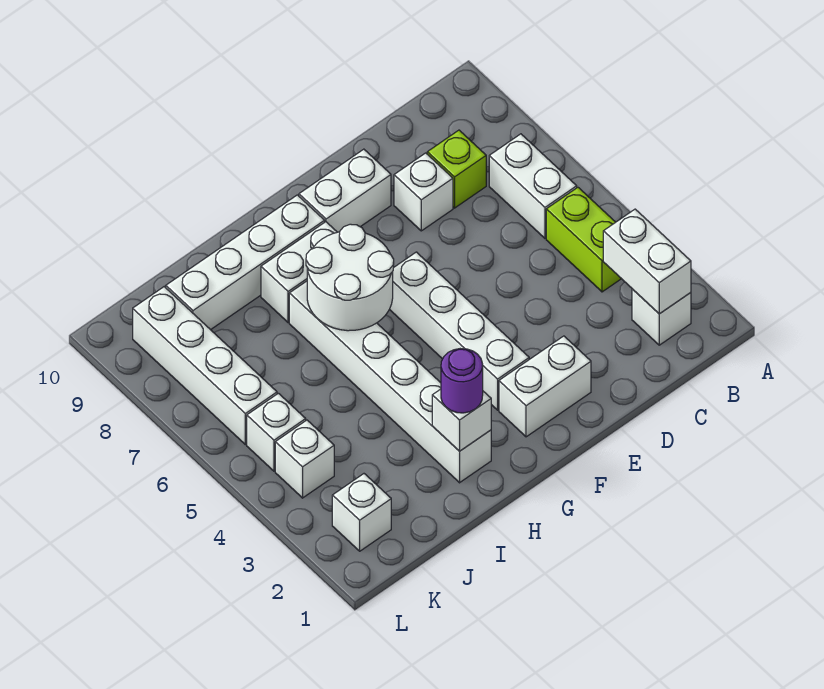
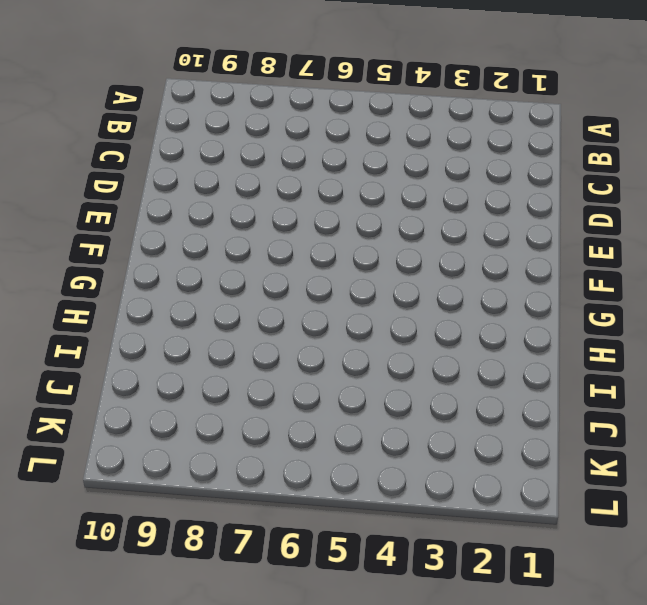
none -> white brick B2 level 1
none -> lime brick B4:B5 level 1
none -> white brick B6:B7 level 1

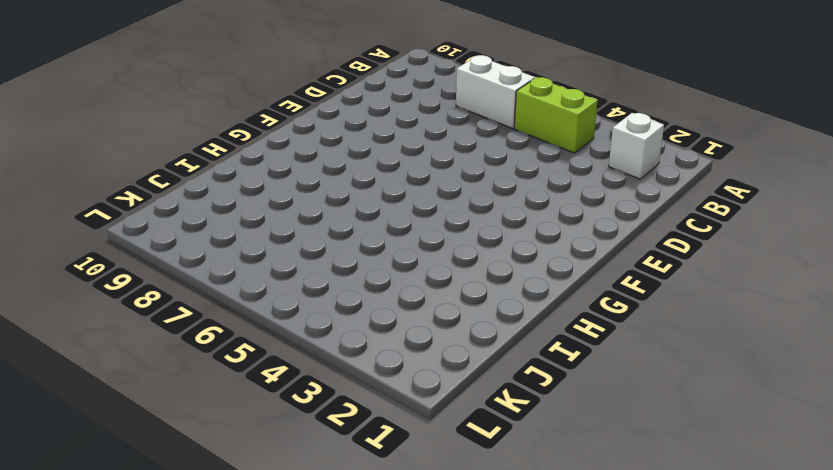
none -> lime brick C8 level 1
none -> white brick D8 level 1
none -> white brick E2:F2 level 1

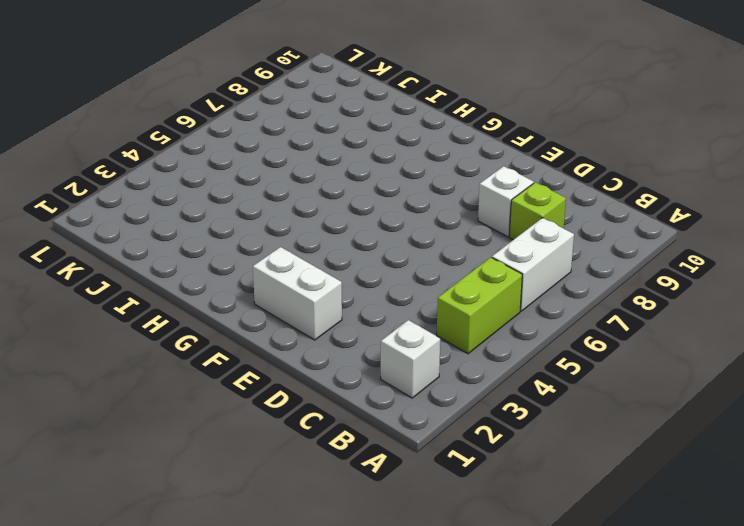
none -> white brick E9:F9 level 1
none -> white brick F3:F6 level 1
none -> white brick G8:H8 level 1

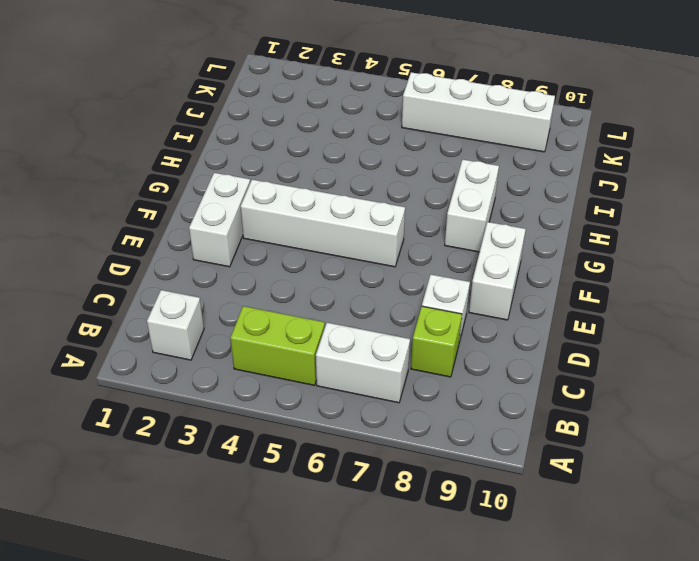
none -> white brick G9:J9 level 1
none -> white brick H2:H7 level 1
none -> white brick K2 level 1

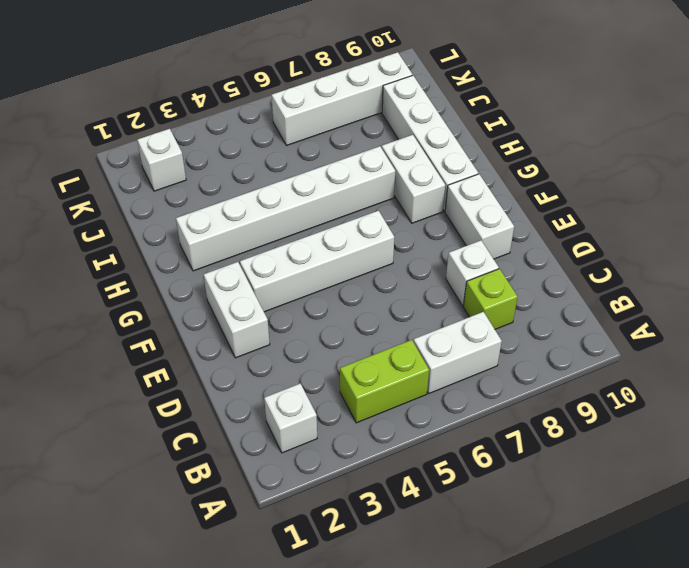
none -> white brick K4 level 1
none -> white brick K5 level 1
none -> white brick B2:B3 level 2

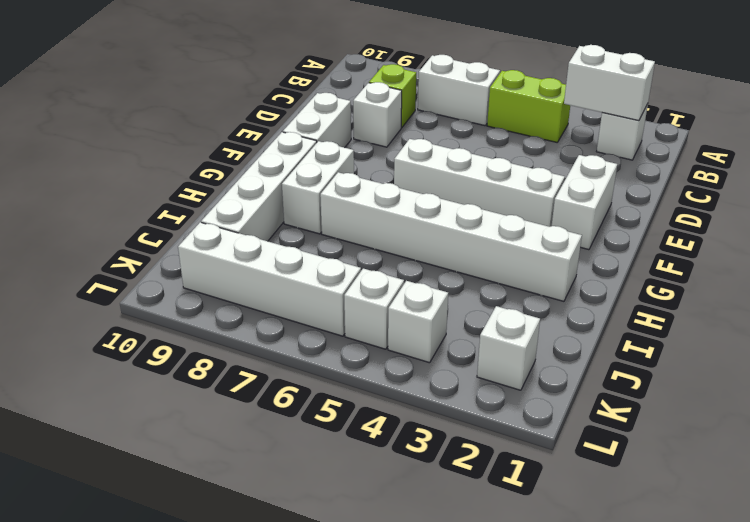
none -> white round brick G6:H7 level 2
none -> white brick H2 level 2
none -> purple round brick H2 level 3

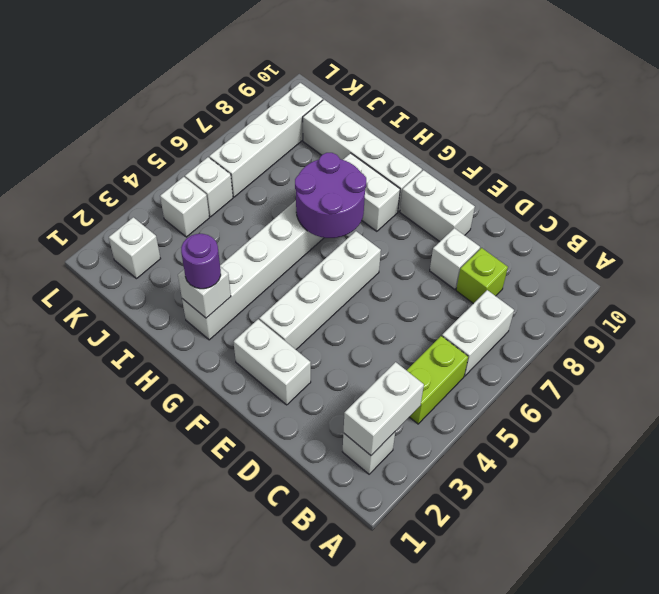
purple round brick G6:H7 level 2 -> white round brick G6:H7 level 2

